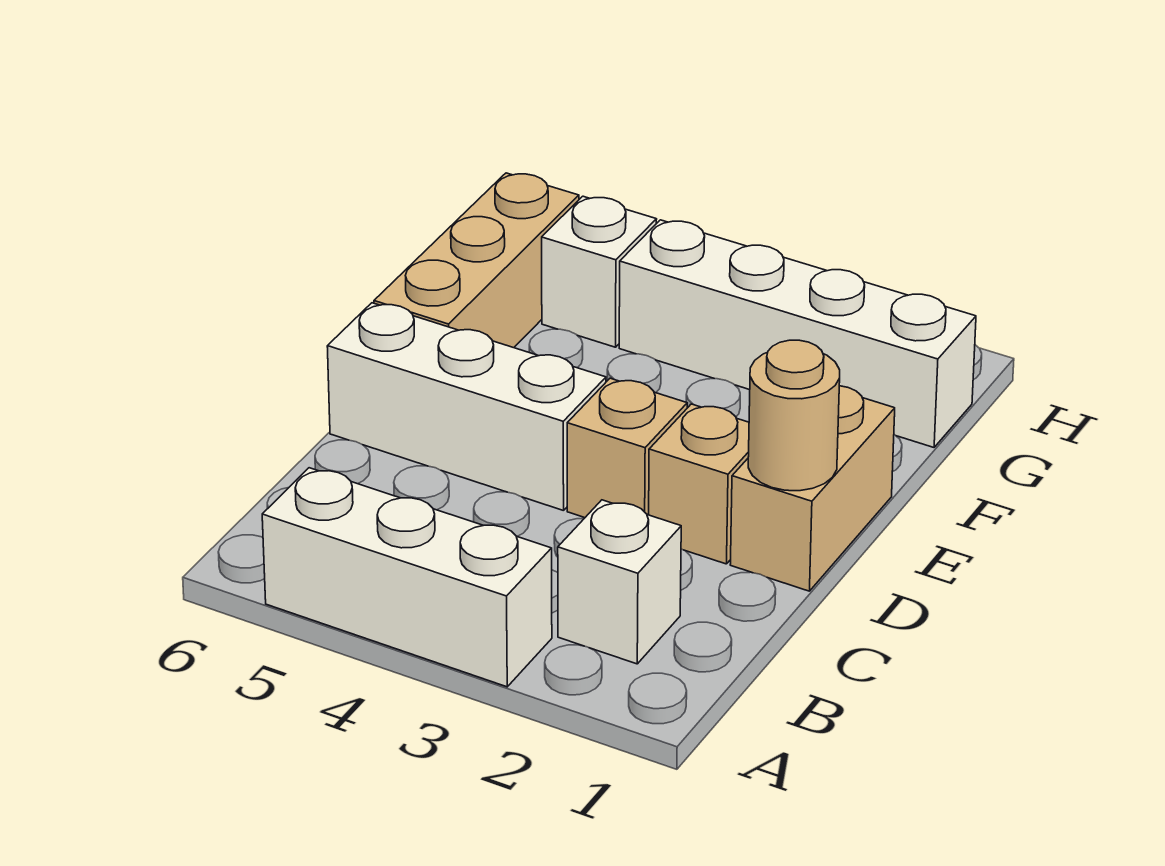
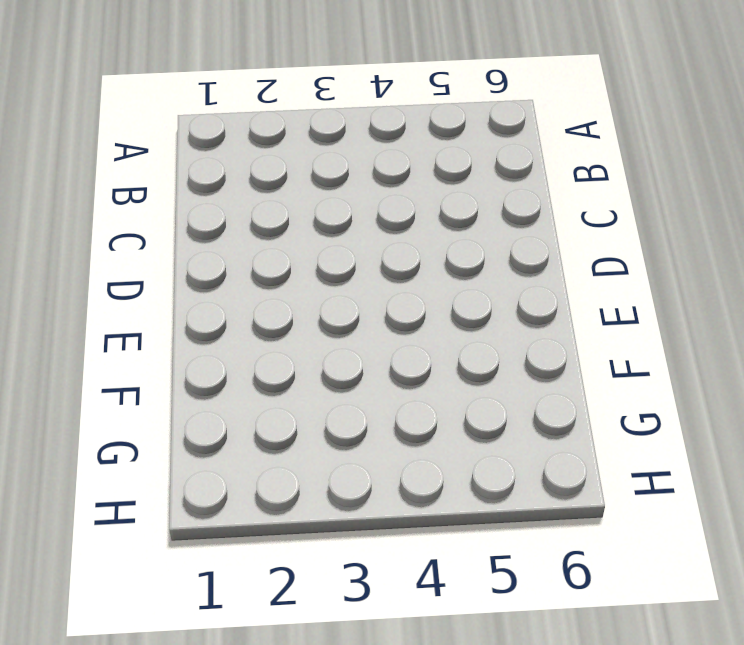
none -> white brick A3:A5 level 1
none -> white brick B2 level 1

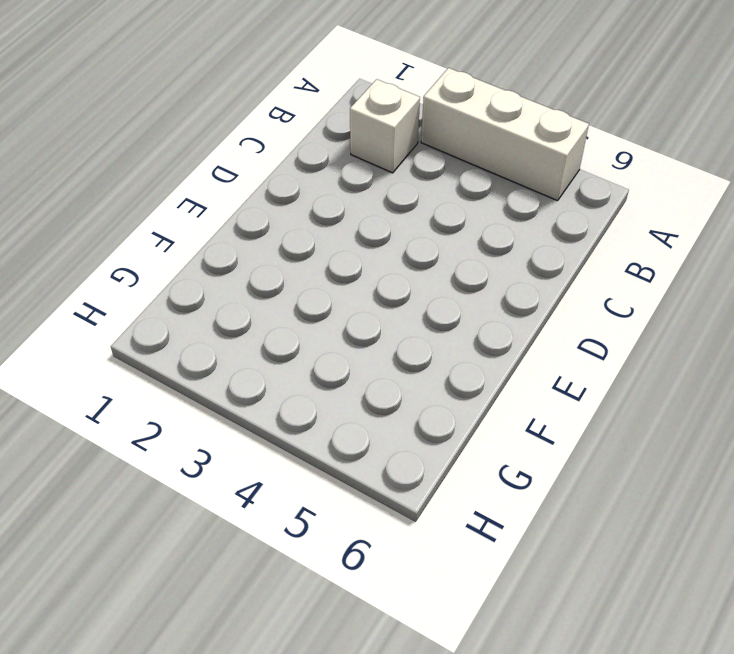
none -> tan brick D1:E1 level 1
none -> tan brick D2 level 1

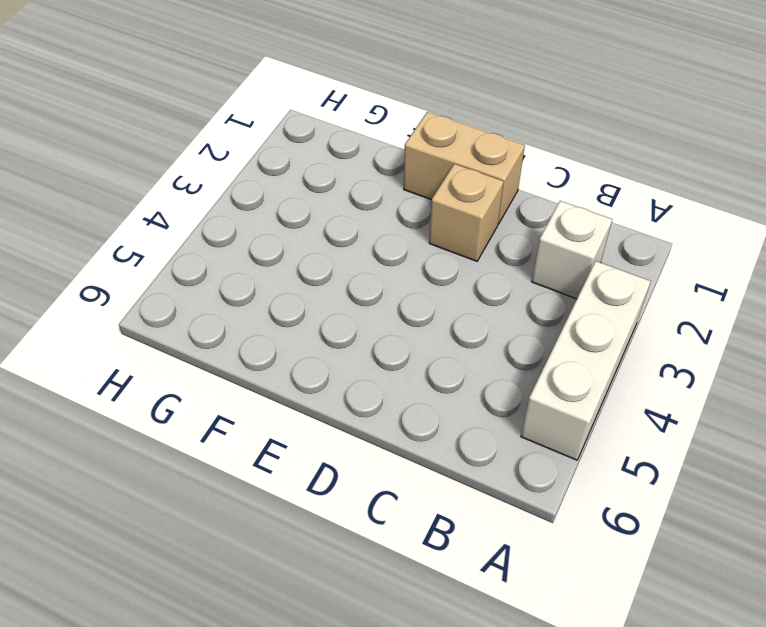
none -> tan brick D3 level 1
none -> white brick D4:D6 level 1

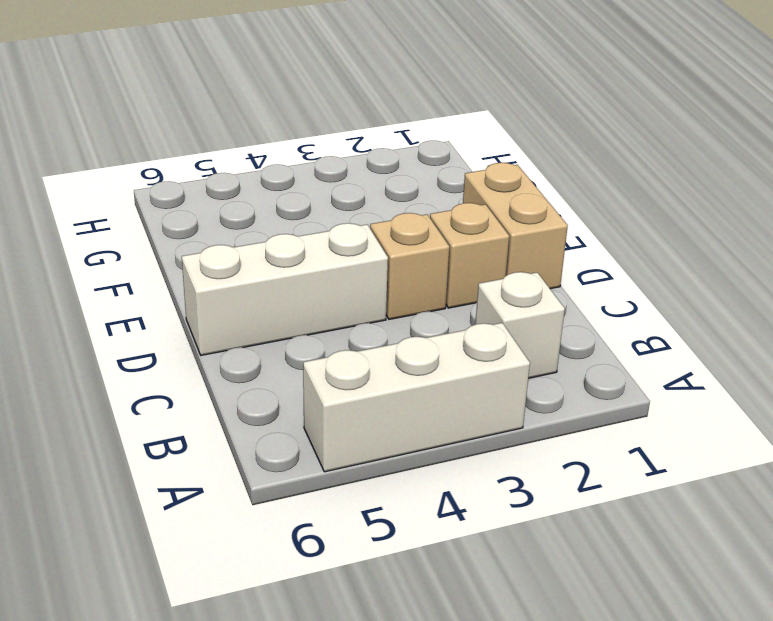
none -> tan brick E6:G6 level 1
none -> white brick G1:G4 level 1

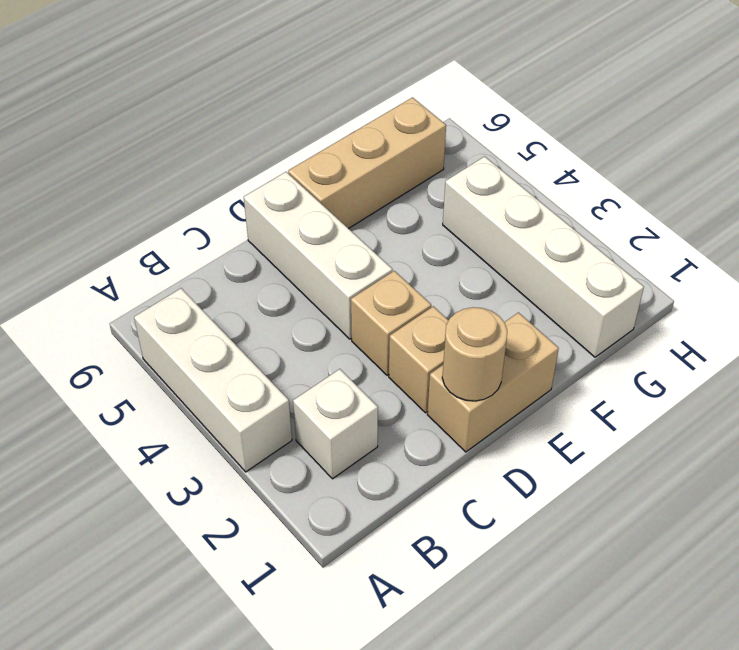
none -> white brick G5 level 1

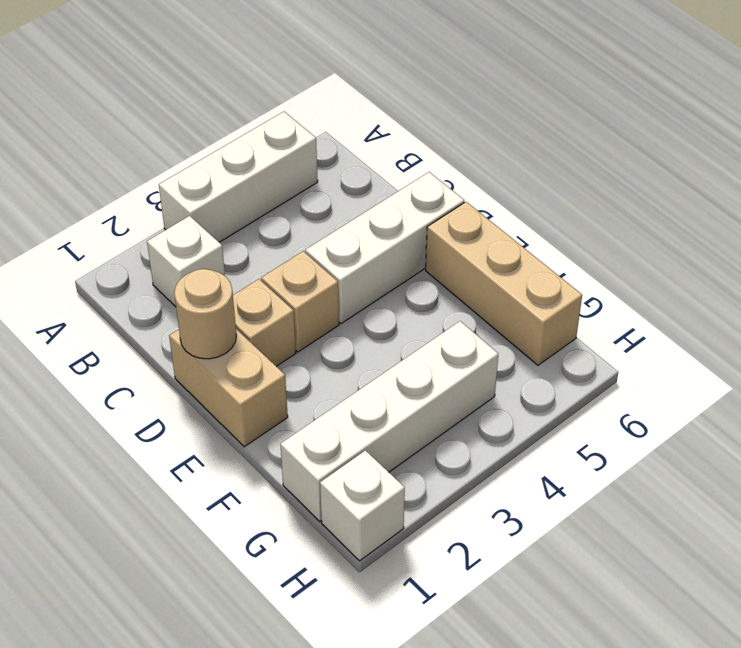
white brick H1 level 1 -> white brick G5 level 1

